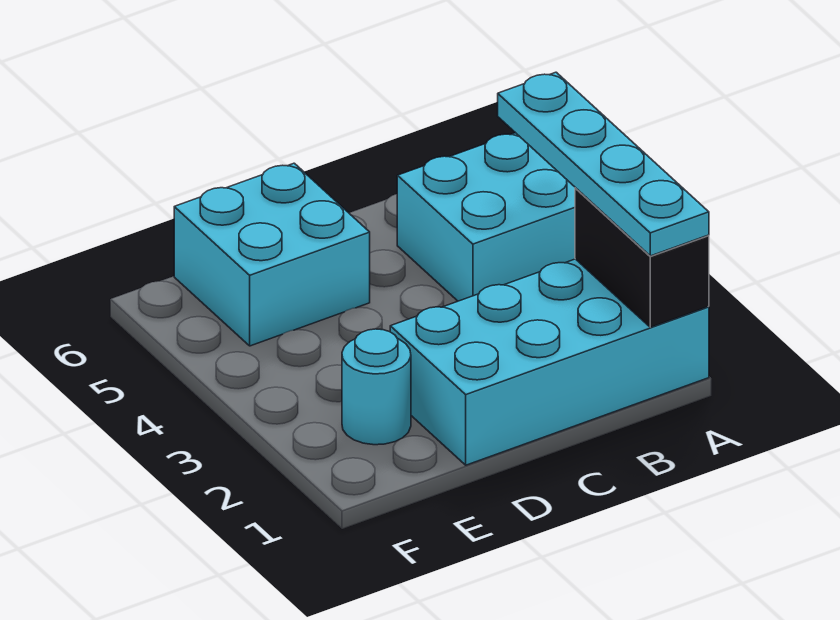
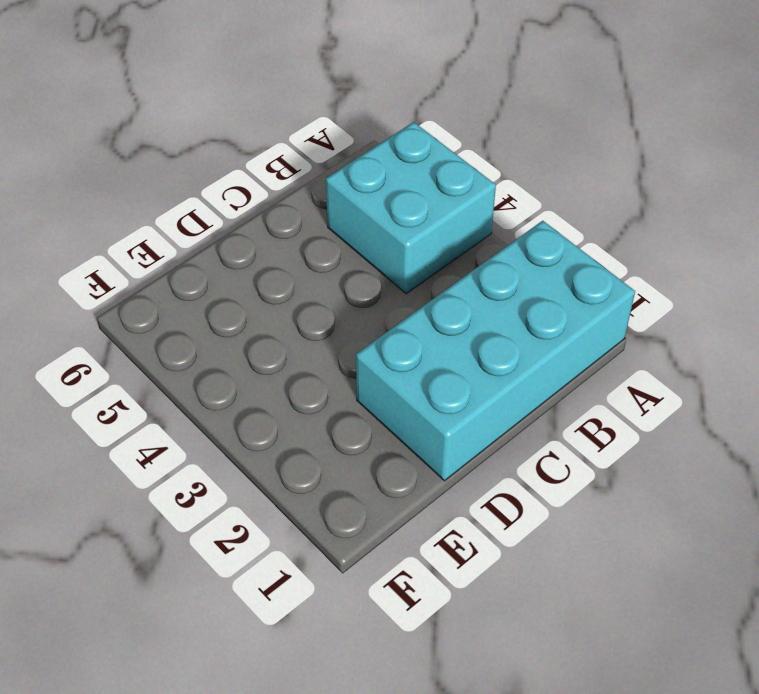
none -> cyan brick D5:E6 level 1
none -> cyan round brick E2 level 1

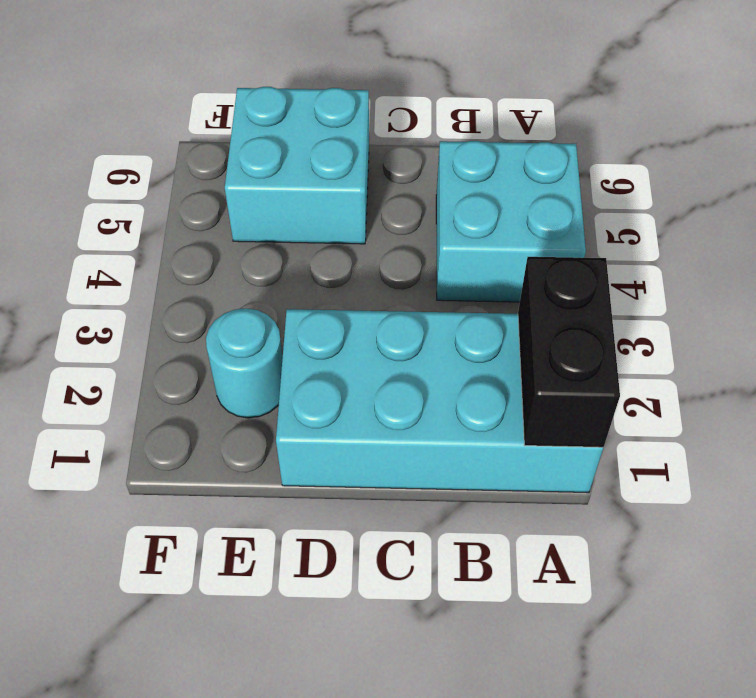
none -> cyan plate A1:A4 level 3

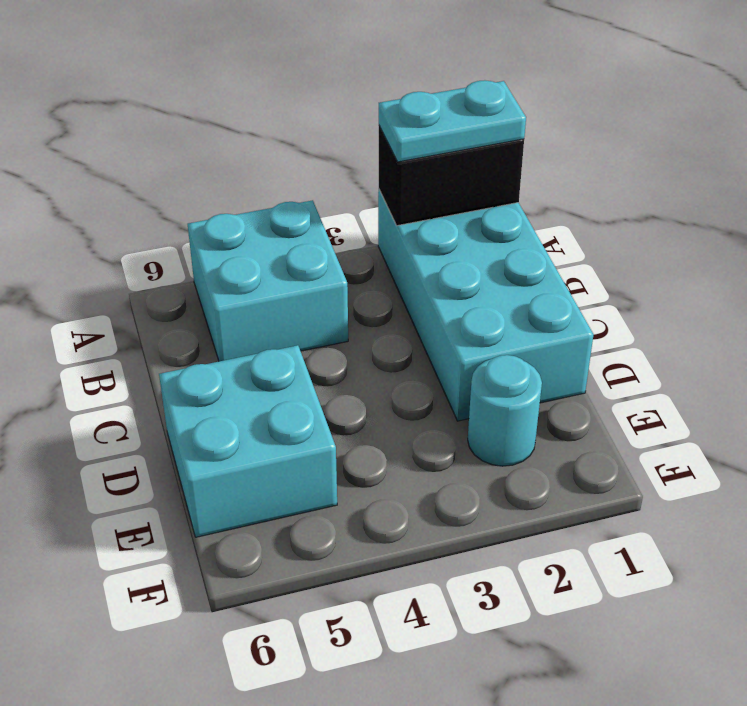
cyan plate A1:A2 level 3 -> cyan plate A1:A4 level 3

